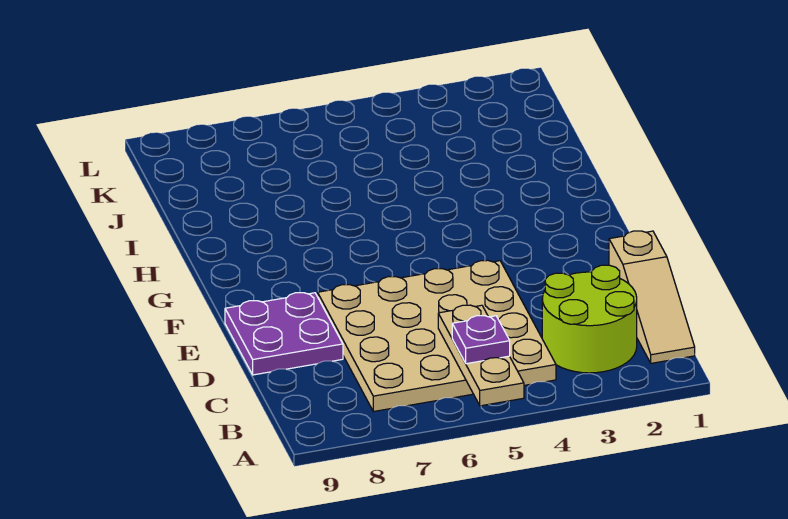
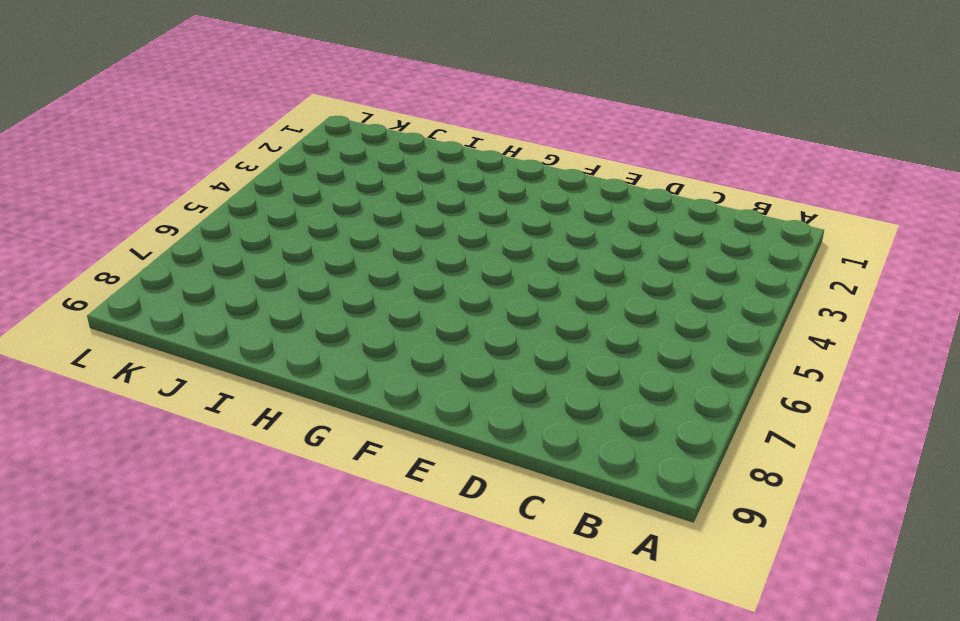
none -> tan slope B1:D1 level 1 top D
none -> lime round brick B2:C3 level 1

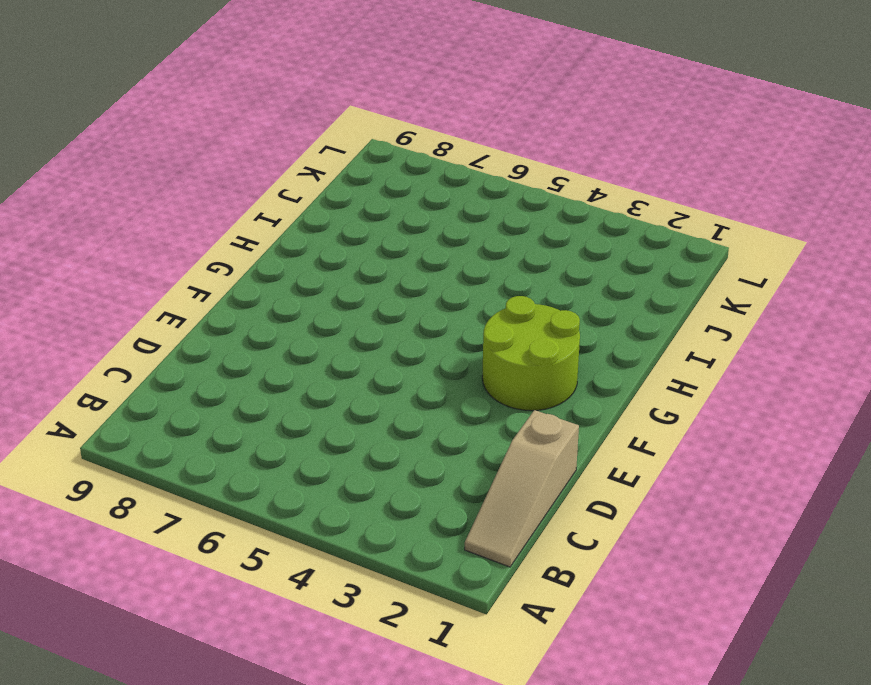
lime round brick F2:G3 level 1 -> lime round brick B2:C3 level 1
none -> tan plate B4:E7 level 1
none -> purple plate D8:E9 level 1

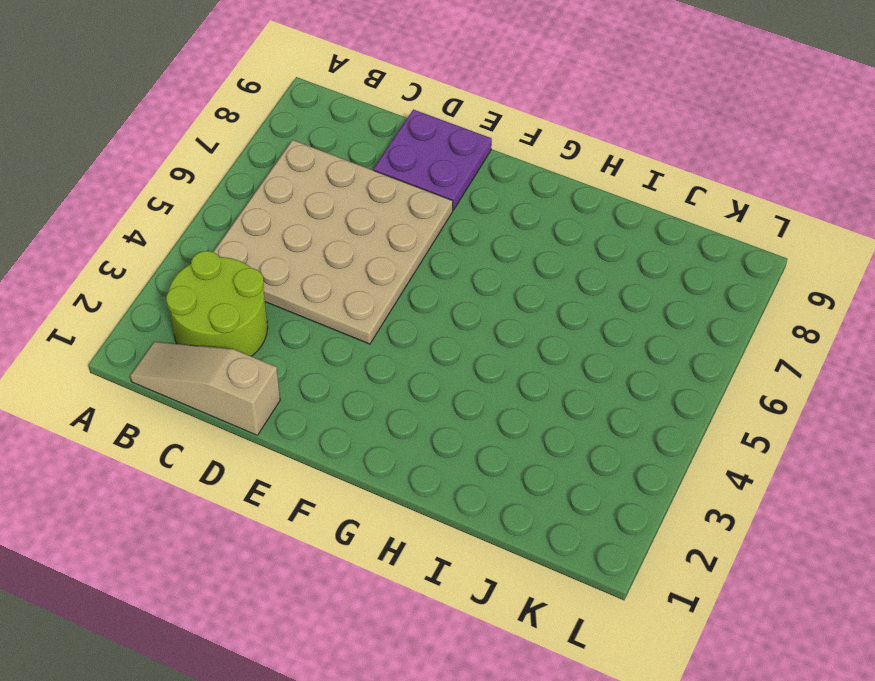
none -> tan plate A5:C5 level 2
none -> purple plate B5 level 3

